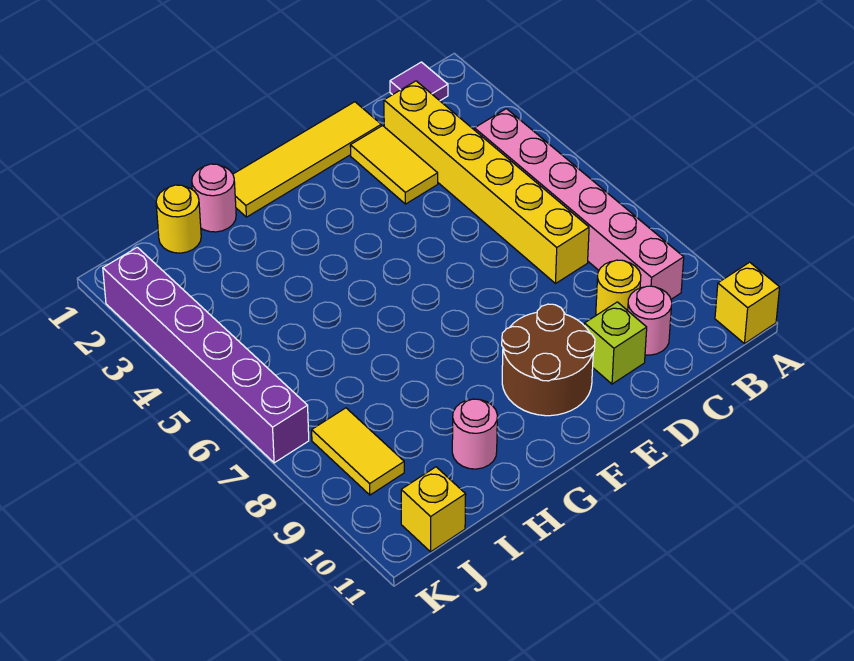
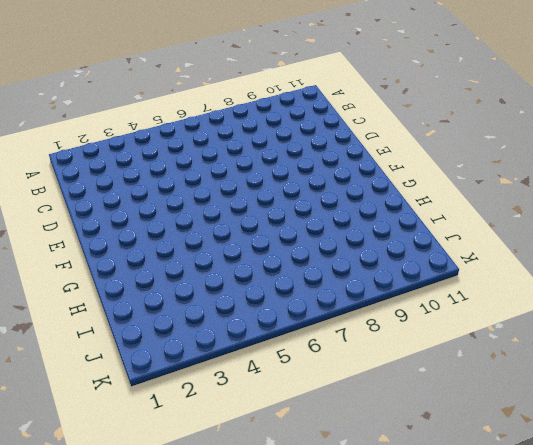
none -> yellow brick A11 level 1
none -> purple tile B1 level 1
none -> pink brick B4:B9 level 1

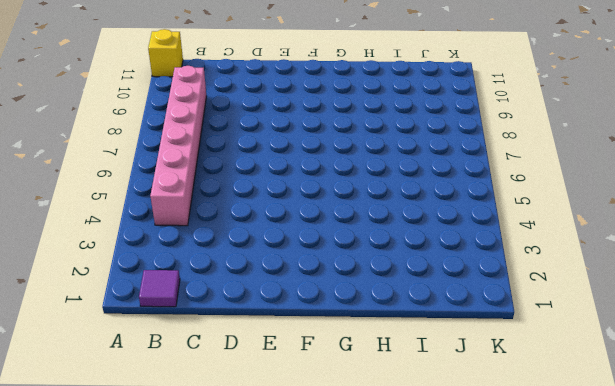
none -> yellow brick C2:C7 level 1
none -> yellow round brick C9 level 1
none -> pink round brick C10 level 1

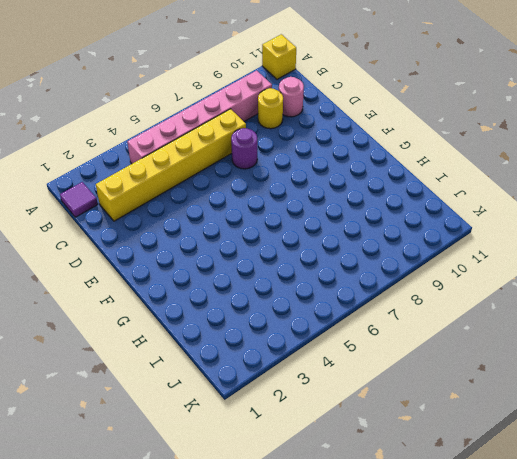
purple round brick D7 level 1 -> none
none -> yellow tile D1:G1 level 1
none -> yellow tile D2:D3 level 1
none -> lime brick D10 level 1

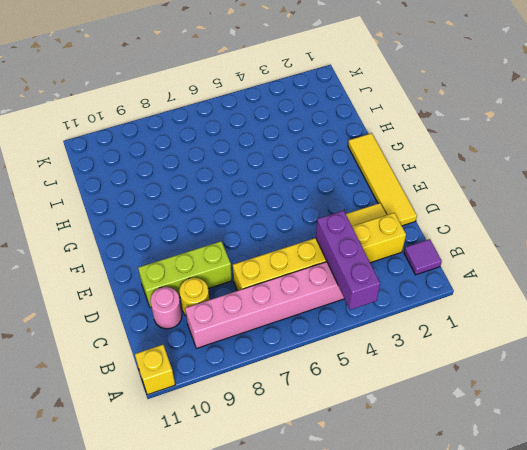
purple brick A4:C4 level 2 -> none
lime brick D8:D10 level 1 -> lime brick D10 level 1
none -> brown round brick E9:F10 level 1
none -> pink round brick H1 level 1
none -> pink round brick H10 level 1

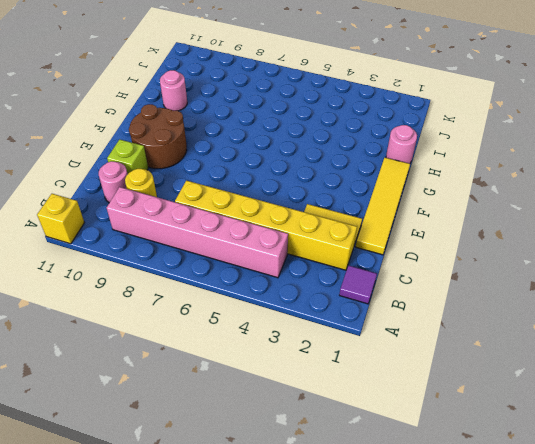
none -> yellow round brick I1 level 1
none -> yellow tile J8:J9 level 1
none -> yellow brick J11 level 1

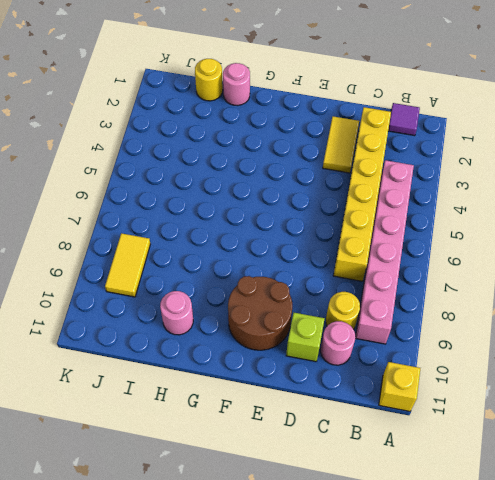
none -> yellow tile D1:G1 level 1
none -> yellow brick J11 level 1
none -> purple brick K2:K7 level 1

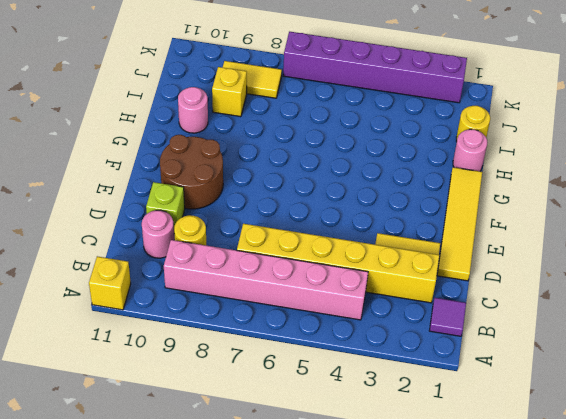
yellow brick I9 level 1 -> yellow brick J11 level 1

